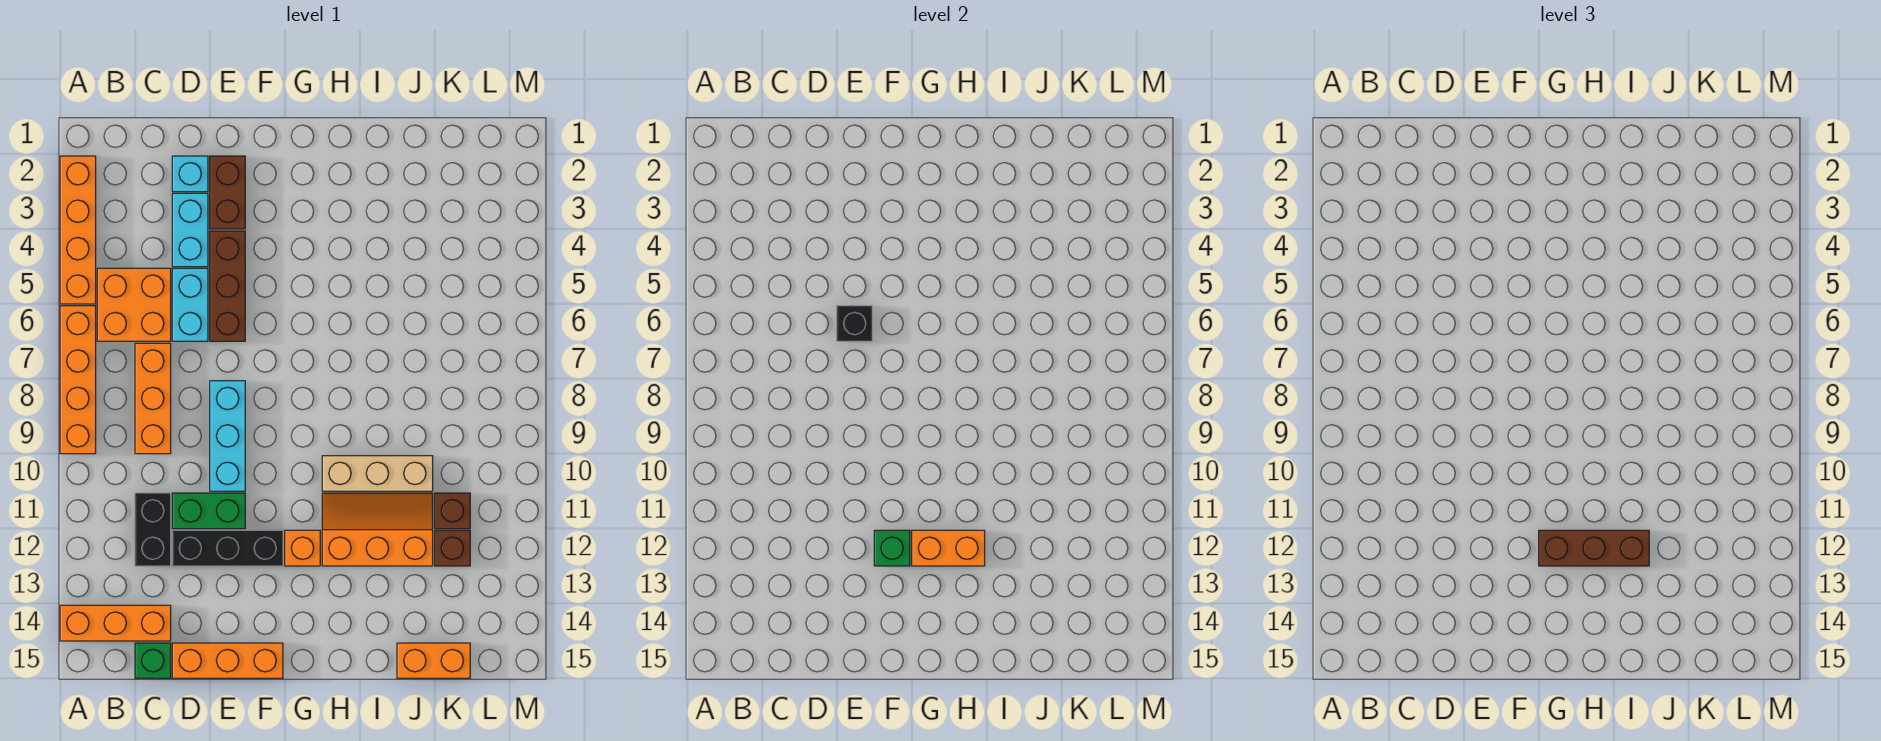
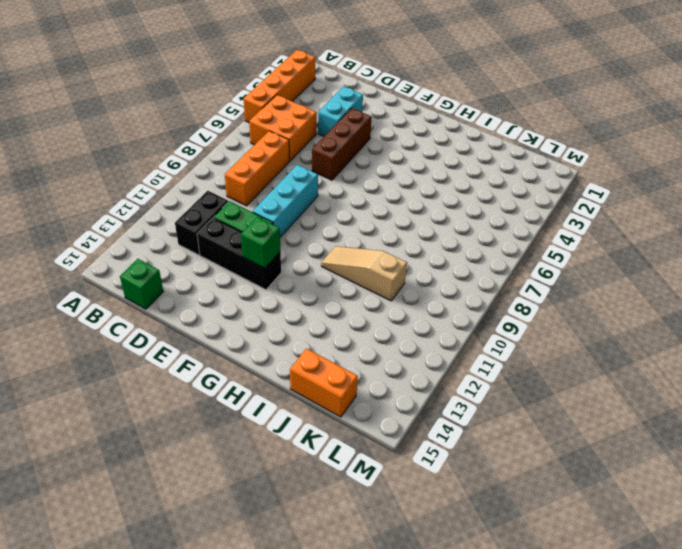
tan slope H10:J10 level 1 top J -> tan brick H10:J10 level 1
none -> orange brick A6:A9 level 1
none -> orange brick A14:C14 level 1
none -> cyan brick D2 level 1

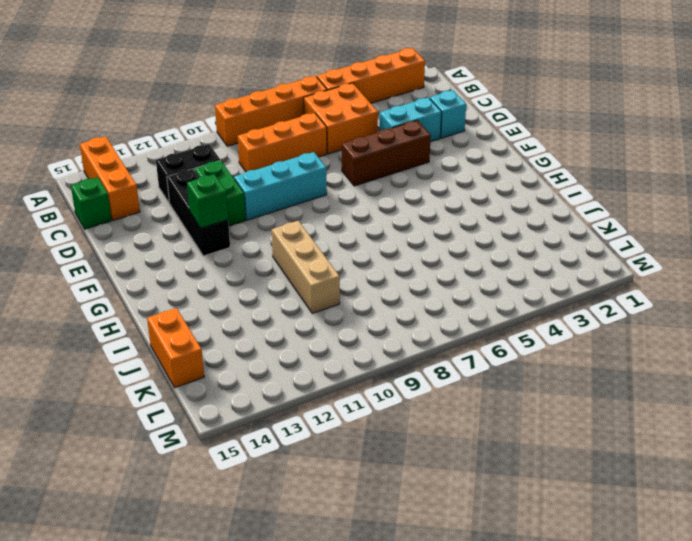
none -> cyan brick D5:D6 level 1
none -> orange brick D15:F15 level 1
none -> brown brick E2:E3 level 1

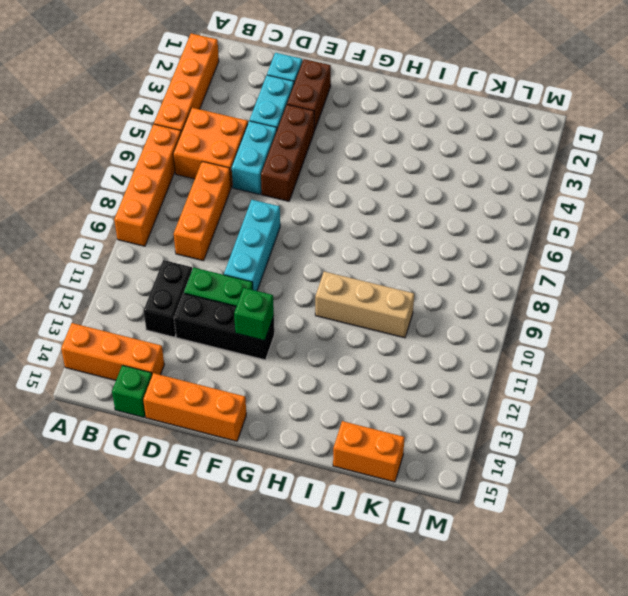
none -> orange brick G12 level 1
none -> orange slope H11:J12 level 1 top 12
none -> brown brick K11 level 1

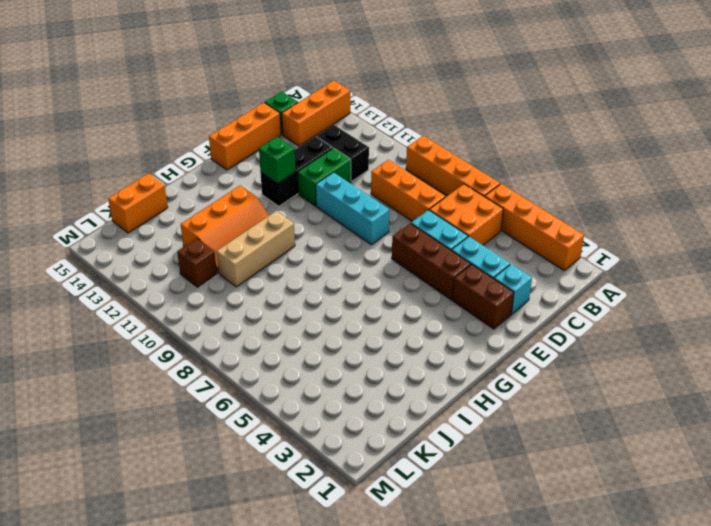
none -> orange brick G12 level 1
none -> brown brick K12 level 1
none -> black brick E6 level 2

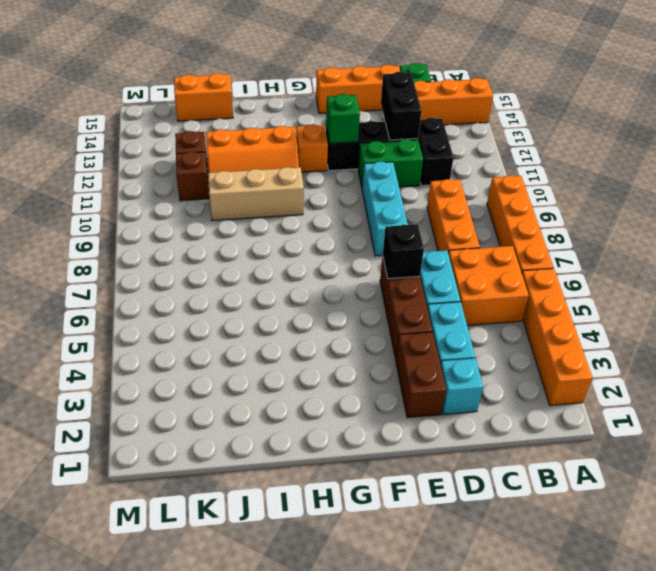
black brick D12:D13 level 2 -> none
none -> orange brick G12:H12 level 2
none -> brown brick G12:I12 level 3

